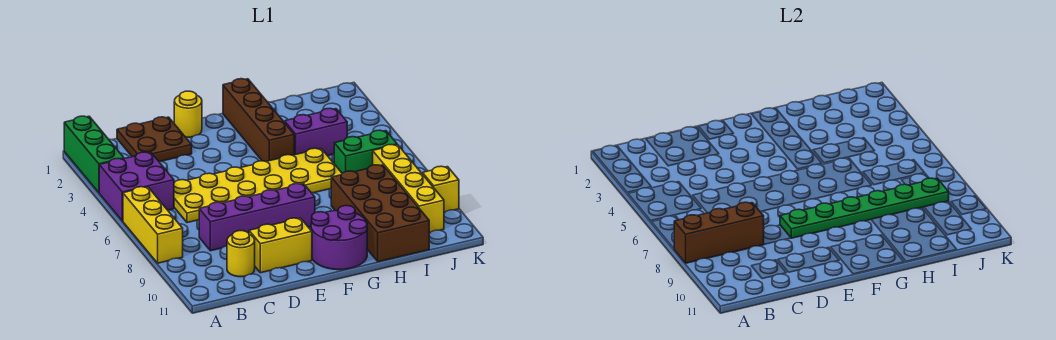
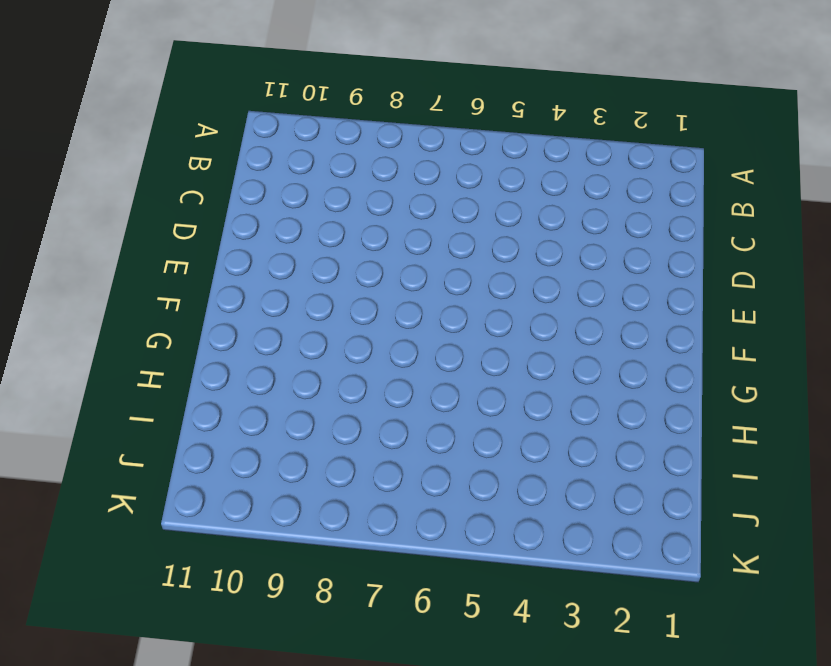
none -> green brick A1:A3 level 1
none -> purple brick A4:B5 level 1
none -> yellow brick A6:A8 level 1

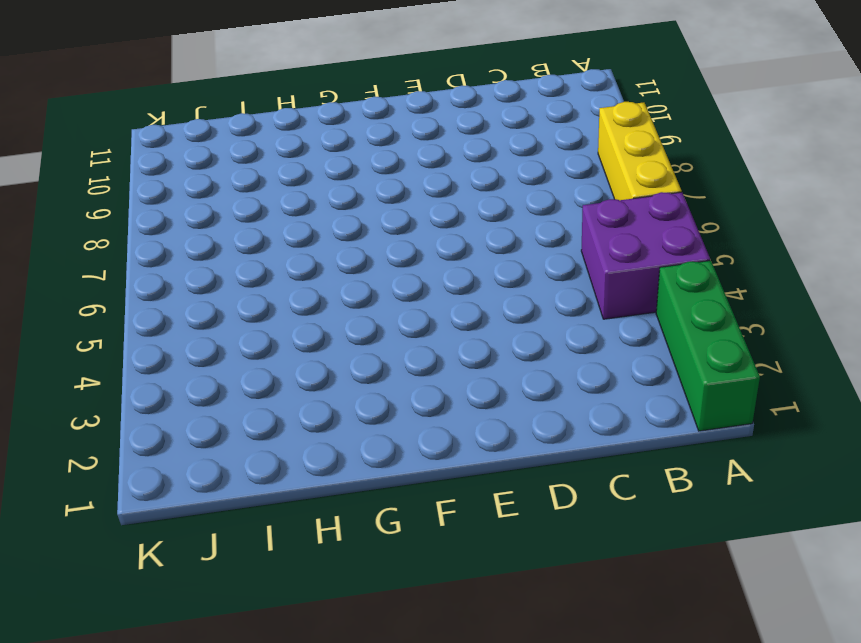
none -> brown plate C1:D2 level 1
none -> yellow plate C5:H6 level 1
none -> purple brick C8:F8 level 1

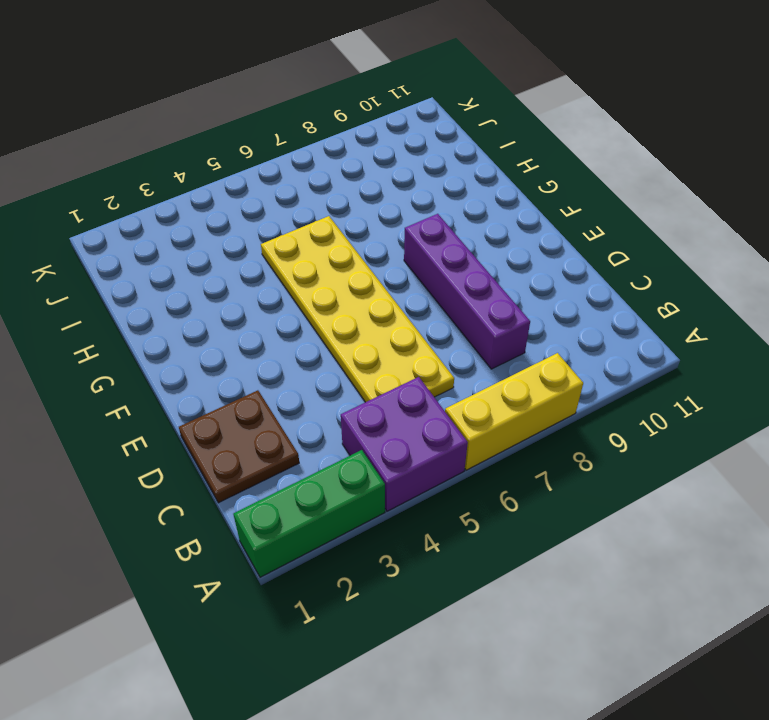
none -> yellow round brick C10 level 1
none -> yellow brick D10:E10 level 1
none -> yellow round brick E1 level 1

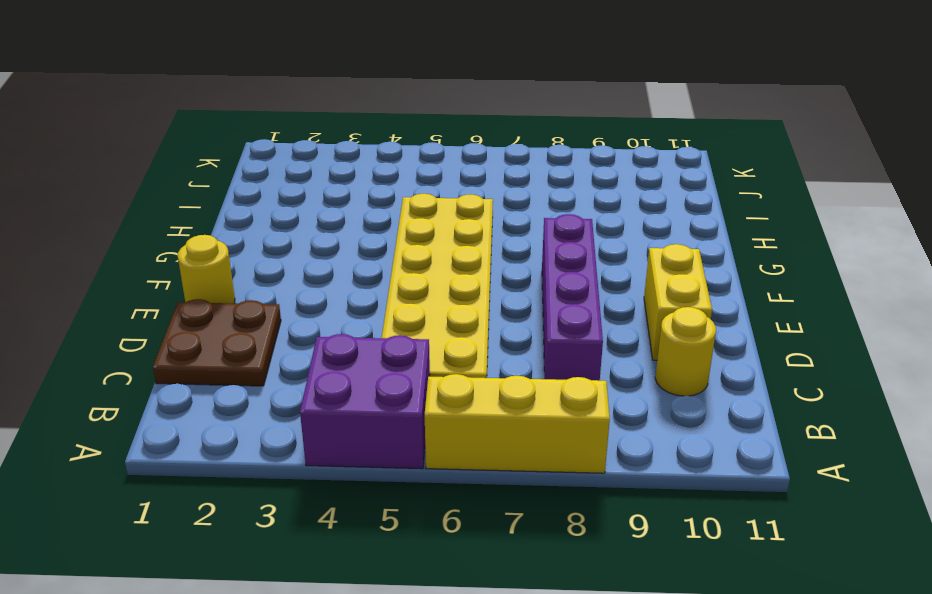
none -> green brick A1:A3 level 1
none -> purple round brick F10:G11 level 1
none -> brown brick G1:G4 level 1

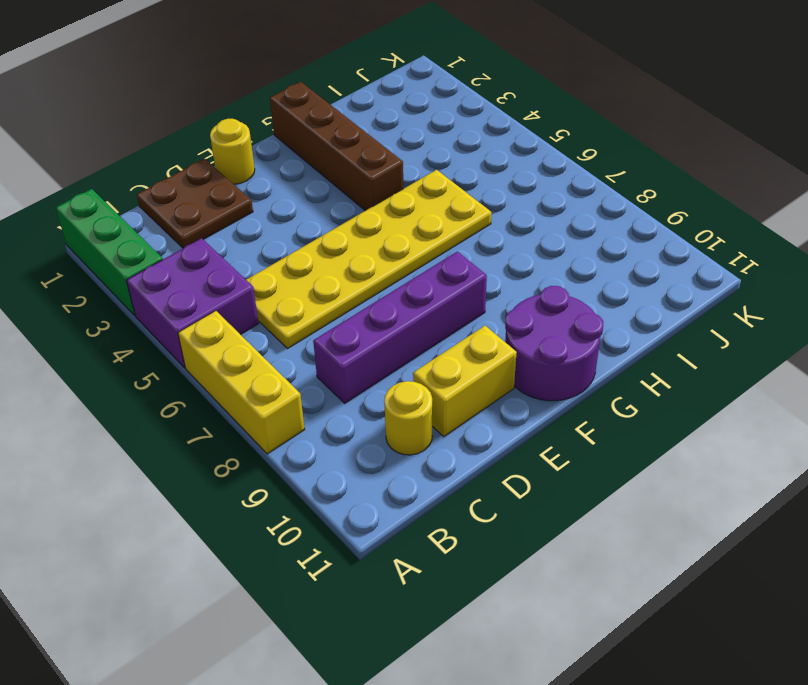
none -> purple brick H4:I4 level 1
none -> brown brick H8:I11 level 1
none -> green brick I6:J6 level 1

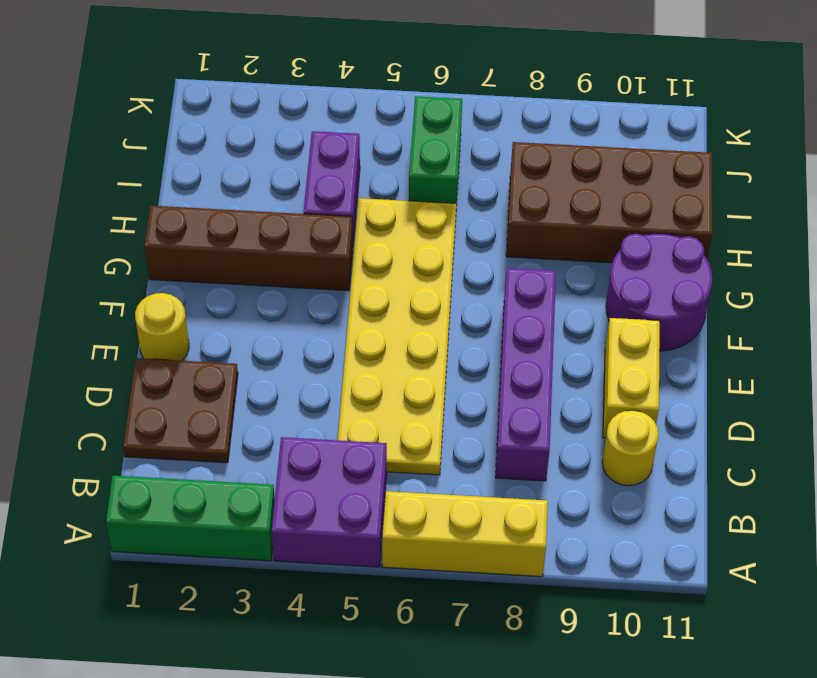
none -> yellow brick J7:J10 level 1
none -> yellow brick K9 level 1
none -> brown brick A8:C8 level 2

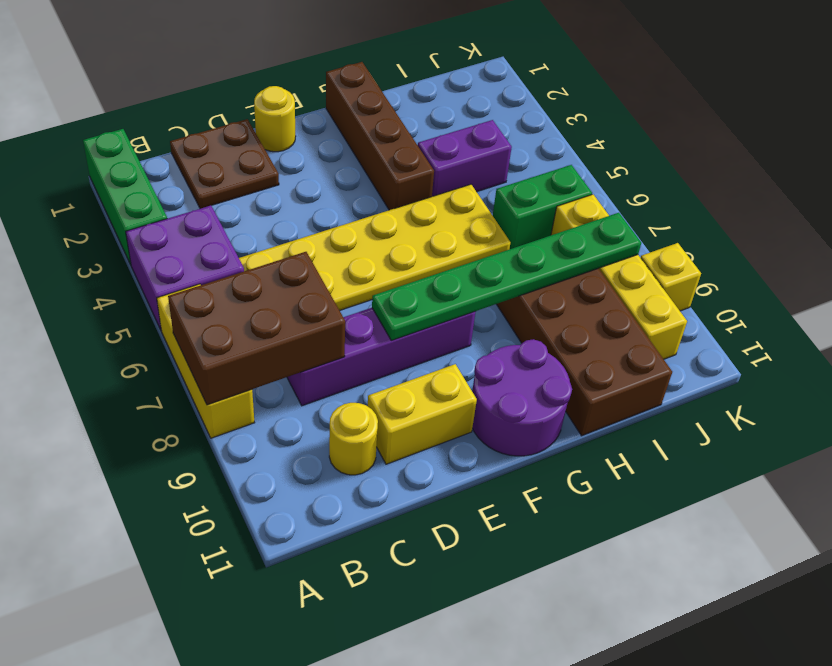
brown brick A7:C8 level 2 -> brown brick A8:C8 level 2

